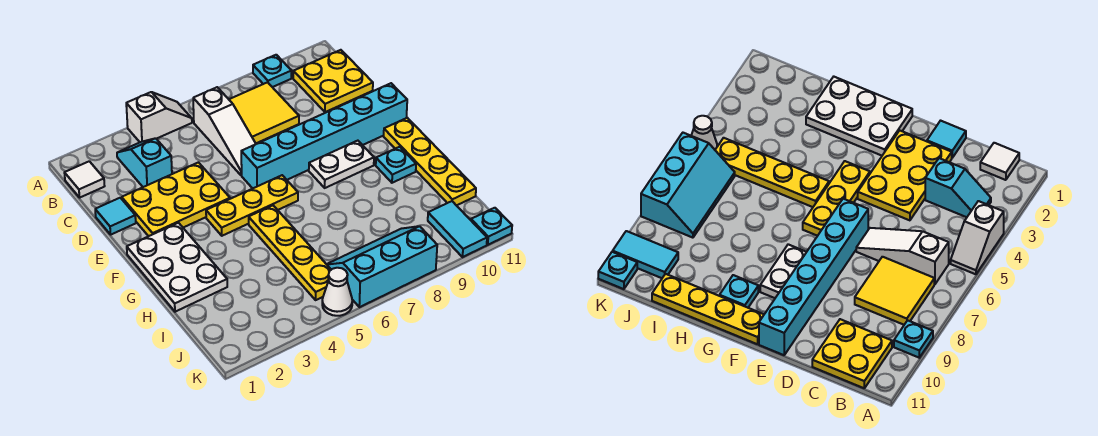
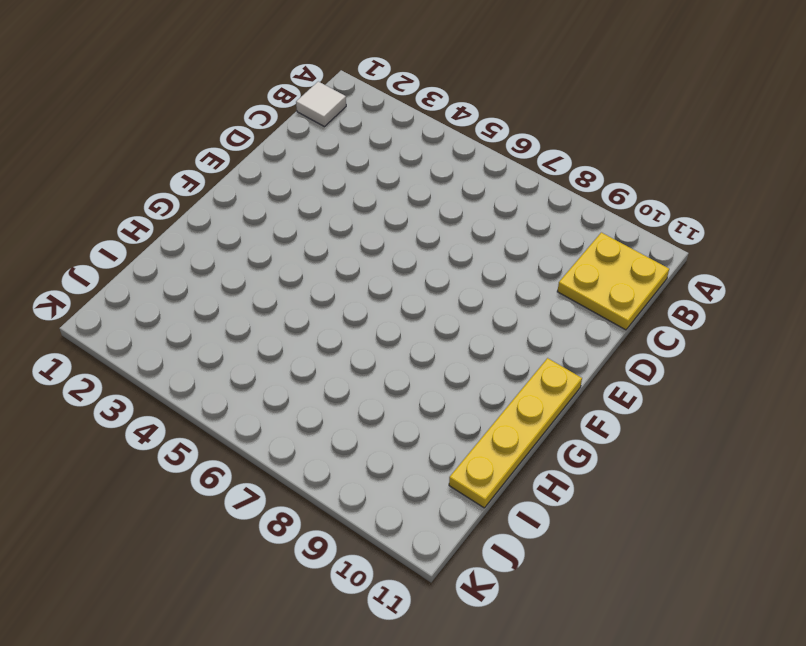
none -> white slope A4:A5 level 1 top 4
none -> cyan plate A9 level 1
none -> cyan slope B3:C3 level 1 top C

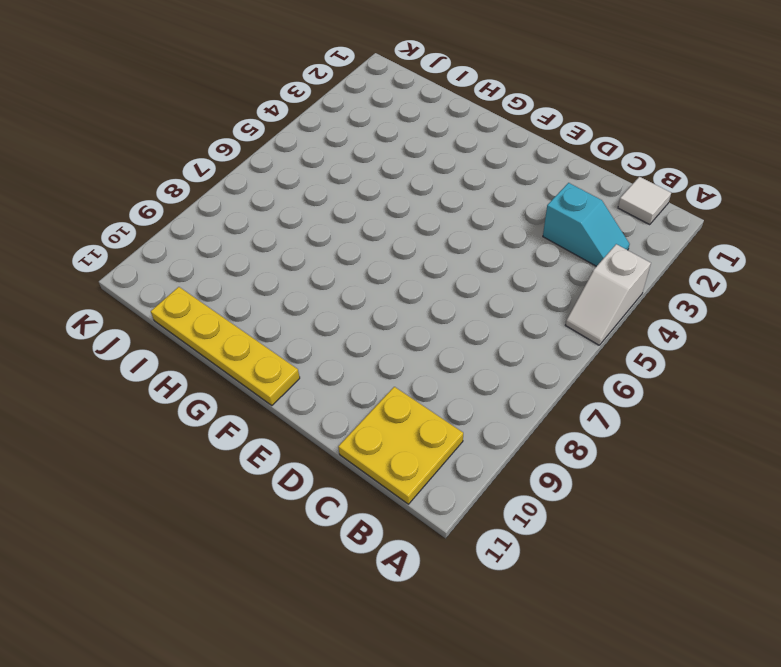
none -> cyan plate A9 level 1
none -> white slope B6:D6 level 1 top B
none -> yellow tile B7:C8 level 1

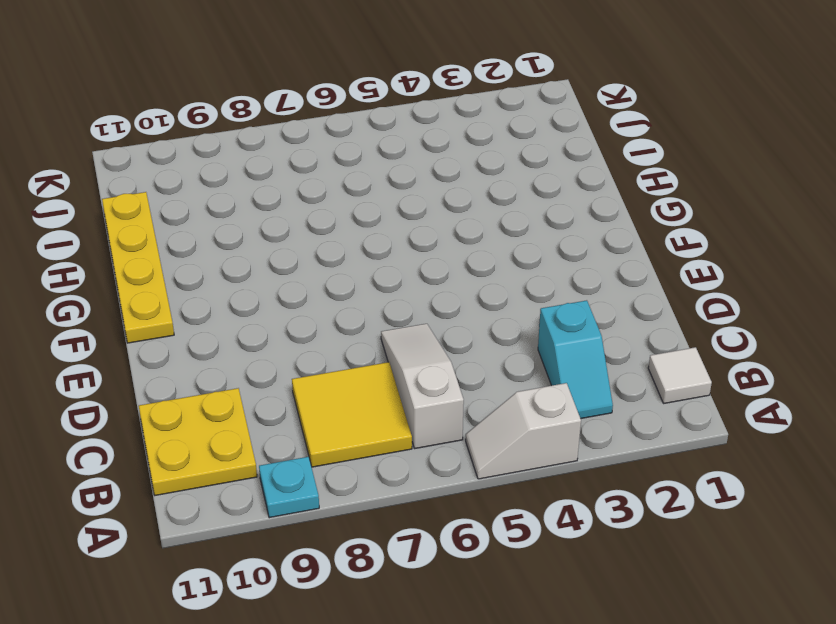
none -> cyan tile D1 level 1
none -> yellow plate D2:E4 level 1
none -> cyan brick E6:E11 level 1

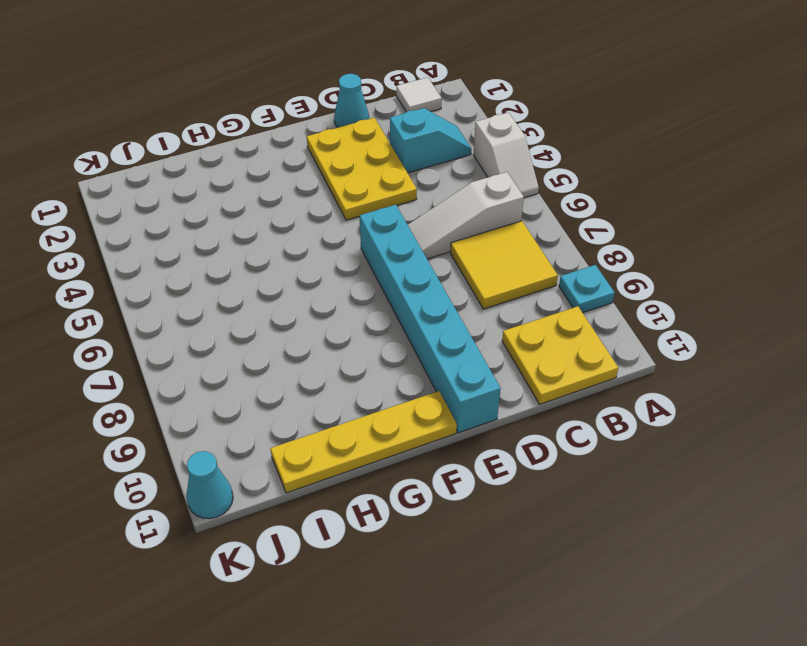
cyan cone D1 level 1 -> cyan tile D1 level 1
cyan cone K11 level 1 -> cyan plate K11 level 1
none -> white plate F1:H2 level 1
none -> yellow plate F4:F6 level 1
none -> white plate F8:F9 level 1

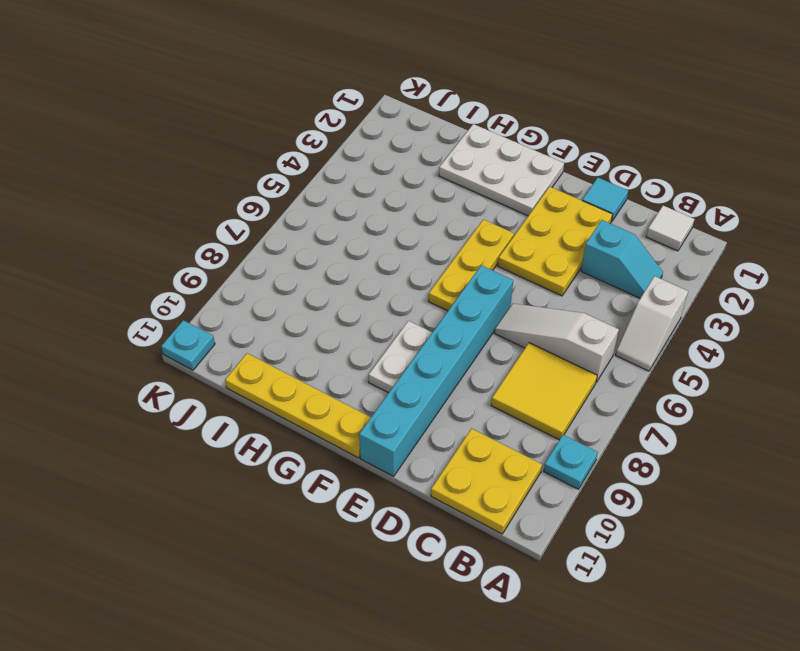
none -> yellow plate G5:J5 level 1
none -> cyan plate G10 level 1
none -> cyan slope J6:K8 level 1 top K

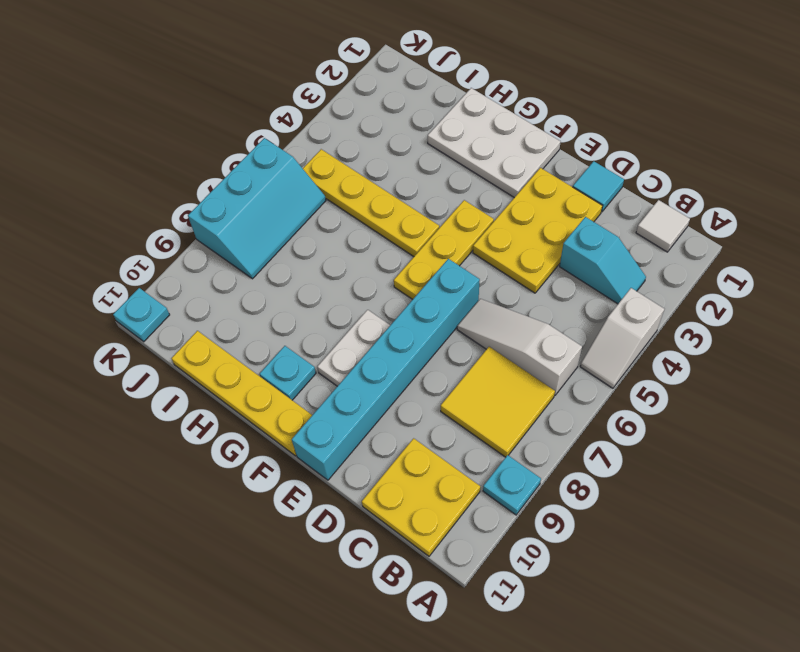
none -> cyan tile J10:K10 level 1
none -> white cone K5 level 1

